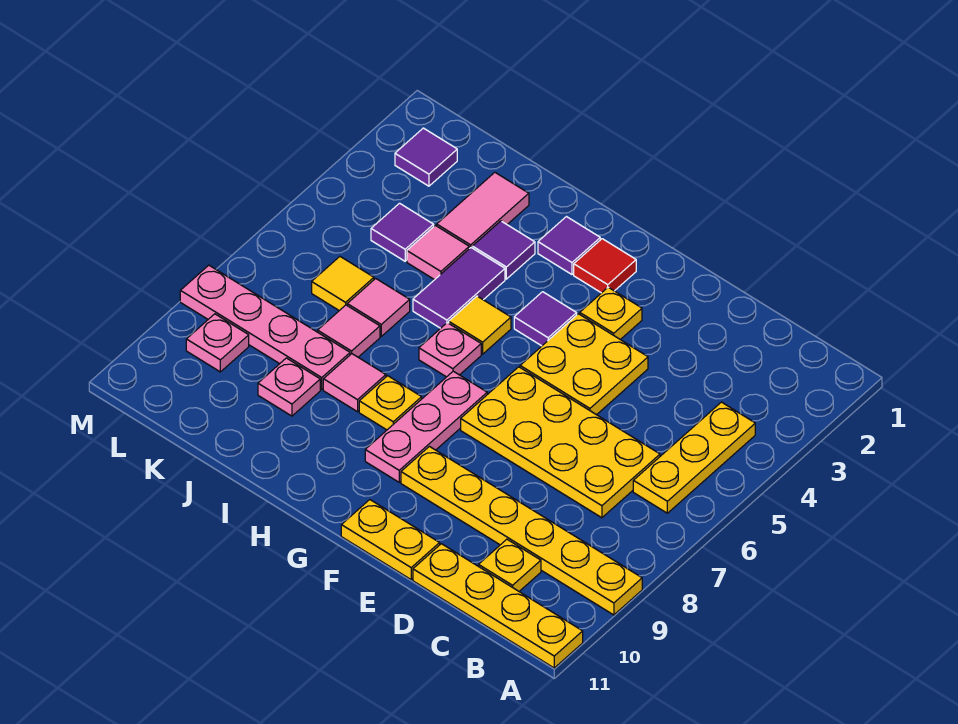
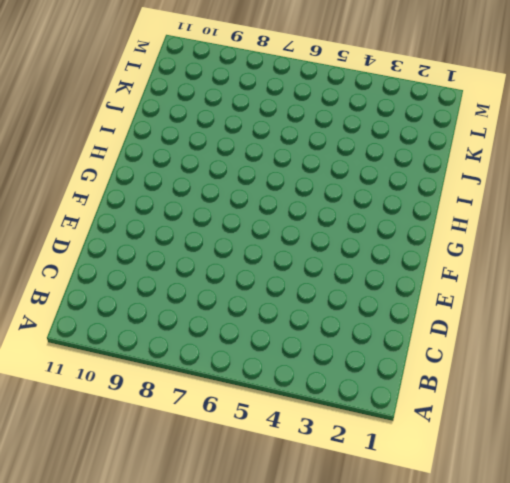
none -> yellow plate A9:F9 level 1
none -> yellow plate A11:D11 level 1
none -> yellow plate B4:B6 level 1

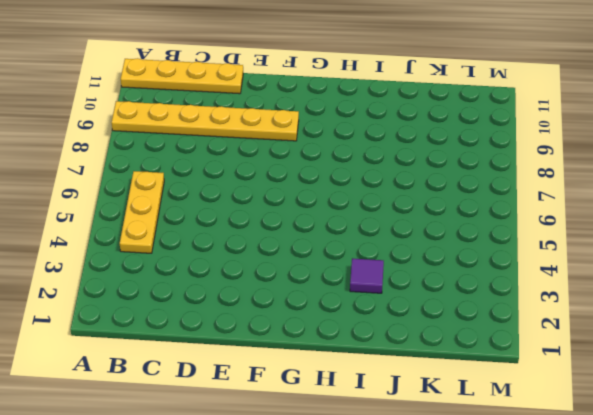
none -> yellow plate C6:F7 level 1
none -> yellow plate C10 level 1
none -> yellow plate E4:F5 level 1

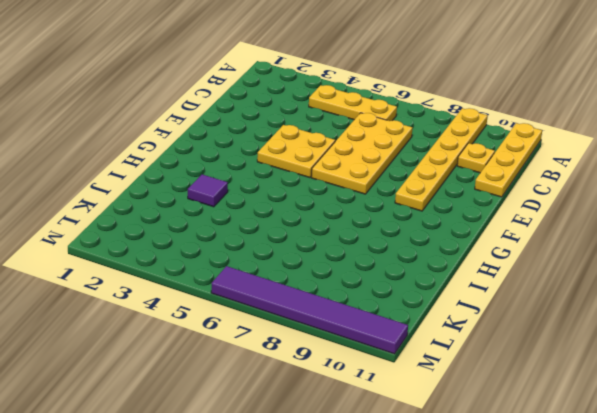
purple tile M6:M11 level 1 -> pink plate J8:M8 level 1
none -> yellow plate E11:F11 level 1
none -> yellow plate F3 level 1
none -> red tile G2 level 1

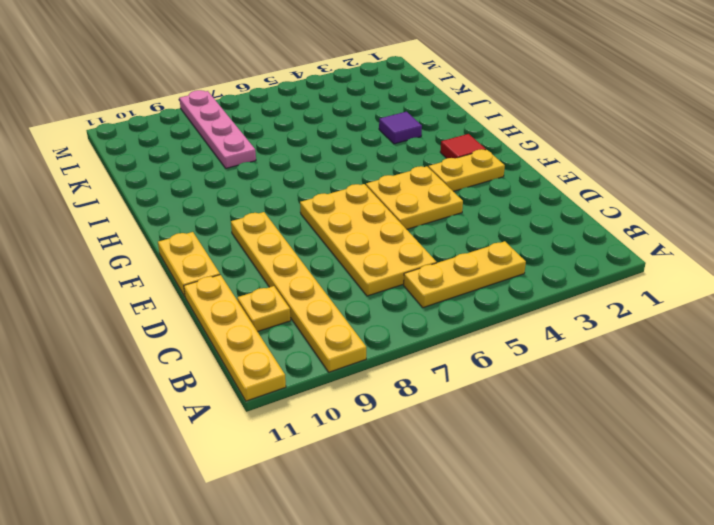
yellow plate F2:F3 level 1 -> yellow plate F3 level 1
none -> purple tile G4 level 1
none -> pink plate G7:G9 level 1
none -> purple tile H2 level 1

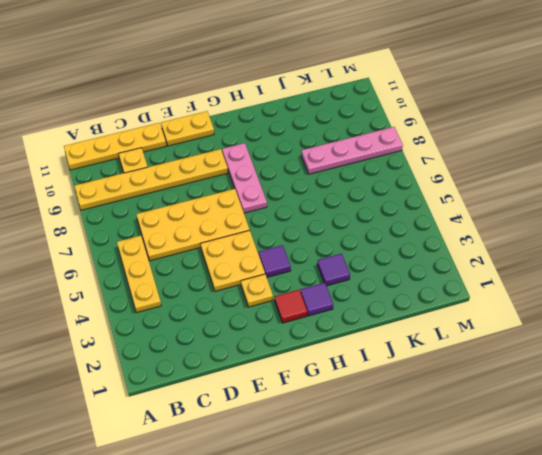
none -> yellow tile H5 level 1
none -> pink plate H6 level 1
none -> yellow plate H8 level 1

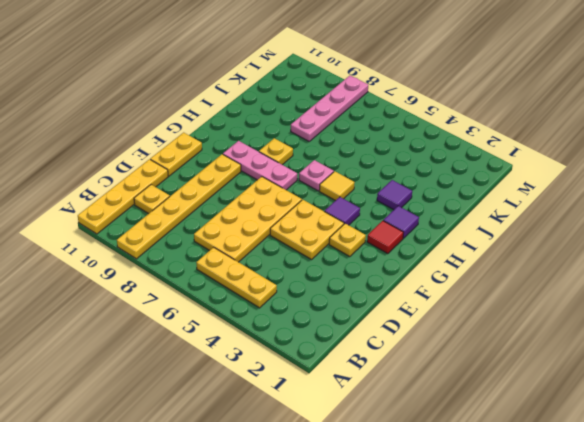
none -> purple tile I4:I5 level 1
none -> pink tile I8 level 1
none -> pink tile J2:J3 level 1

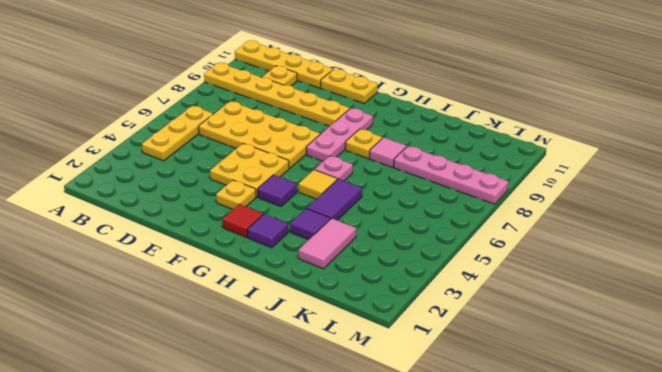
none -> pink tile J4 level 1
none -> pink tile J6 level 1
none -> pink tile J7 level 1

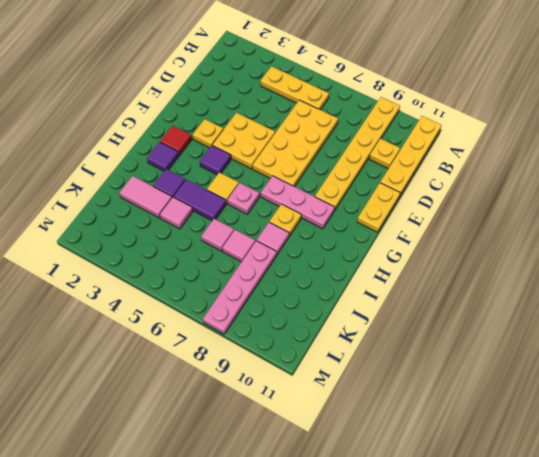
none -> pink plate J9 level 1
none -> purple tile K4 level 1
none -> yellow tile K6 level 1

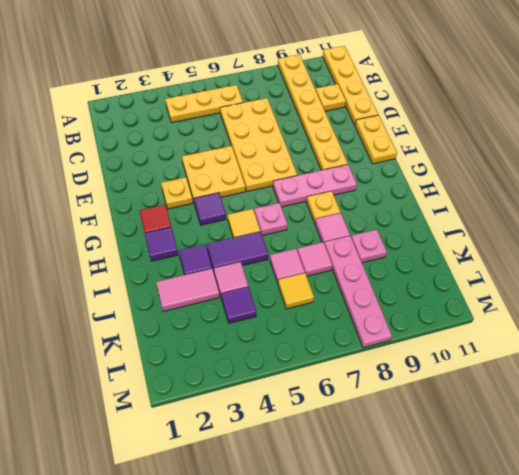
none -> purple tile L2 level 1
none -> pink plate L9 level 1

